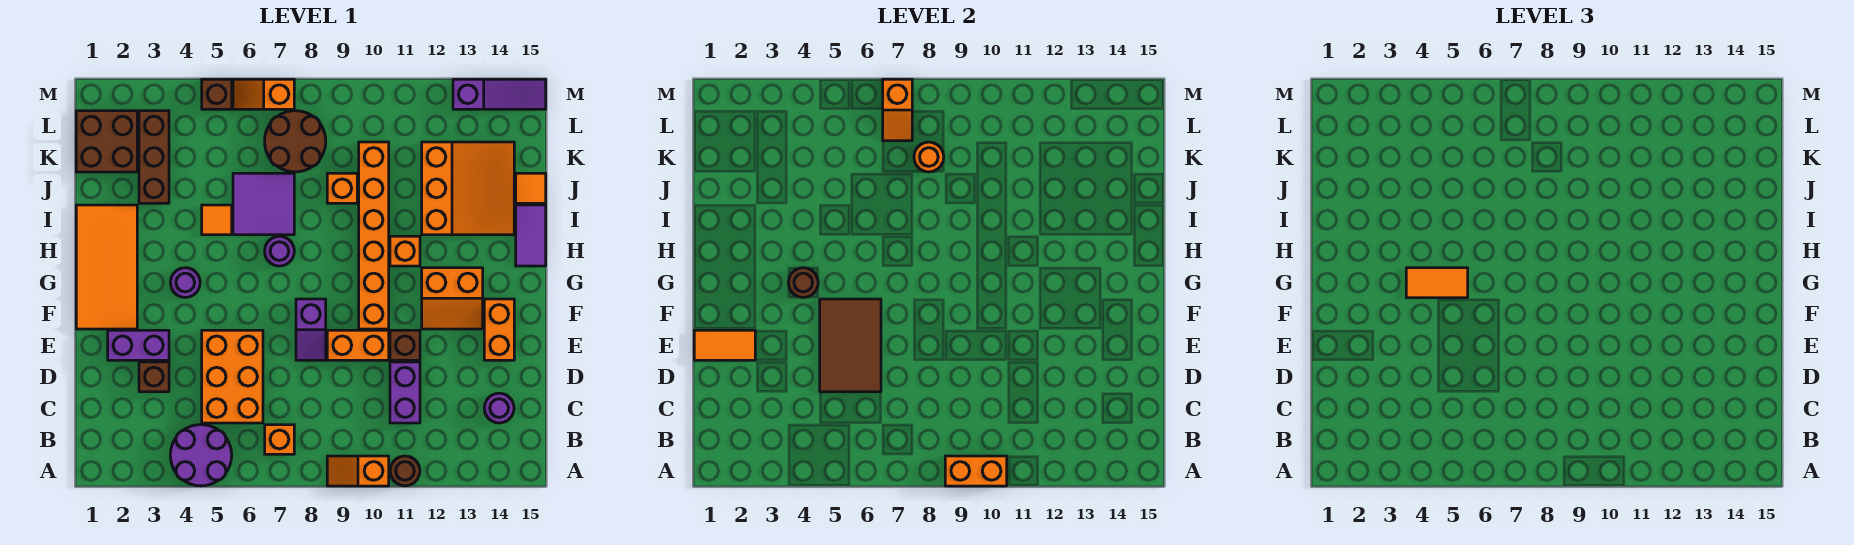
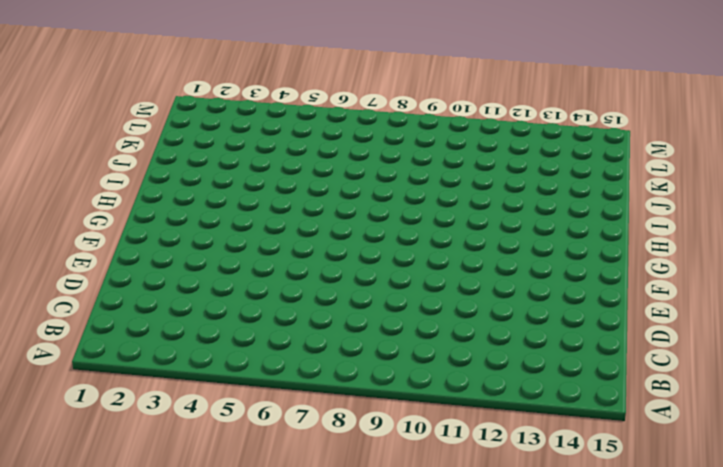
none -> purple round brick A4:B5 level 1
none -> orange slope A9:A10 level 1 top 10
none -> brown round brick A11 level 1
none -> orange brick B7 level 1

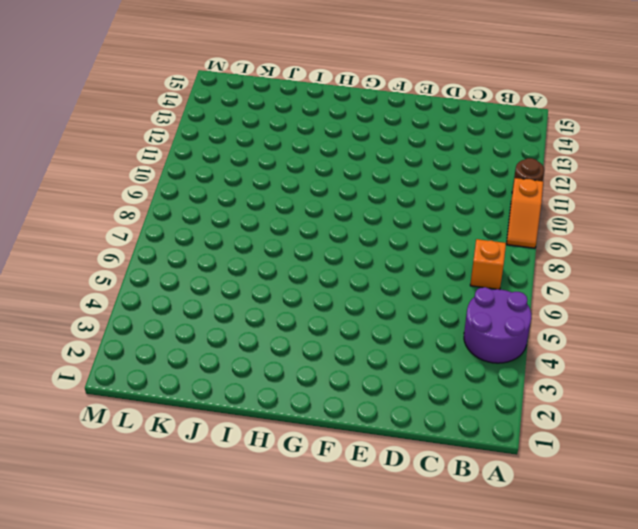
none -> orange brick C5:E6 level 1
none -> purple brick C11:D11 level 1
none -> purple round brick C14 level 1
none -> brown brick D3 level 1

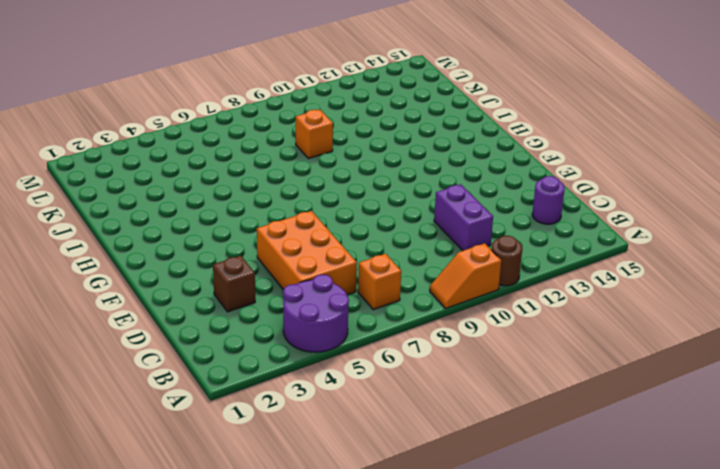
none -> purple brick E2:E3 level 1
none -> purple slope E8:F8 level 1 top F
none -> orange brick E9:E10 level 1
none -> brown brick E11 level 1

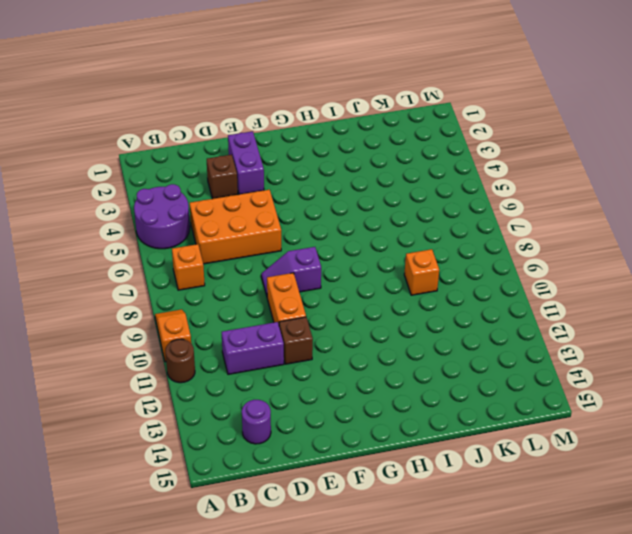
none -> orange brick E14:F14 level 1
none -> orange tile F1:I2 level 1
none -> orange brick F10:K10 level 1
none -> orange slope F12:G13 level 1 top G

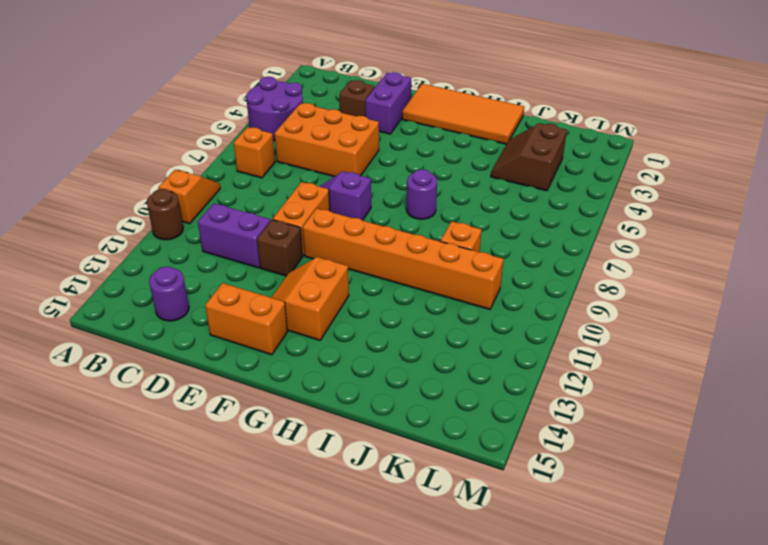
brown slope J3:K4 level 1 top K -> brown brick J3:L3 level 1
none -> purple round brick G4 level 1
none -> orange brick H11 level 1
none -> purple tile H15:I15 level 1
none -> orange tile I5 level 1

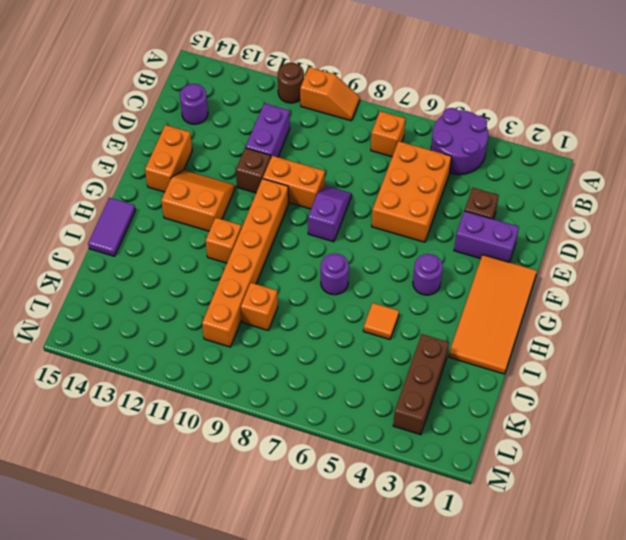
none -> purple tile I6:J7 level 1
none -> orange slope I12:K14 level 1 top 12
none -> orange tile J15 level 1
none -> brown brick K1:L2 level 1

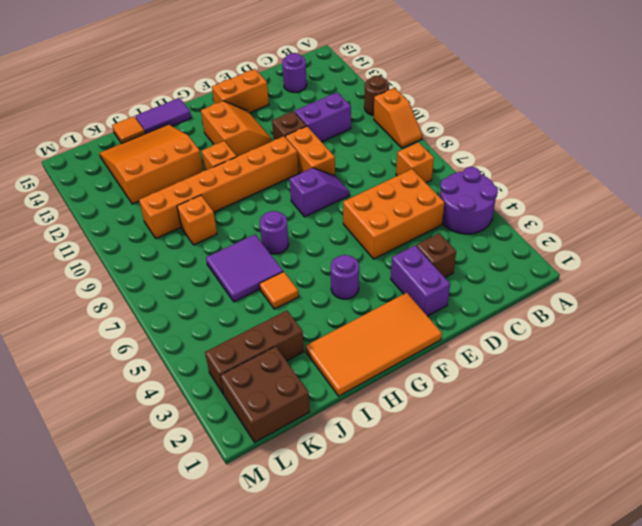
none -> brown round brick K7:L8 level 1
none -> brown brick M5 level 1
none -> orange slope M6:M7 level 1 top 7
none -> purple slope M13:M15 level 1 top 13

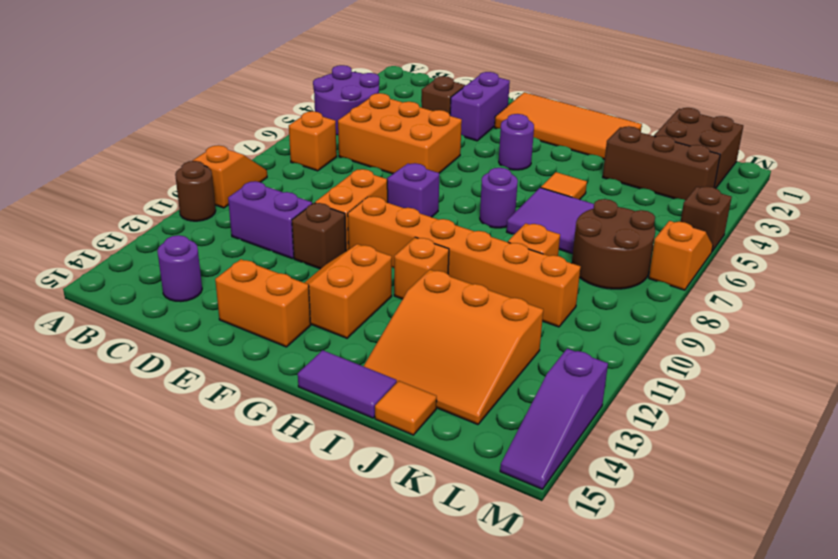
none -> orange brick A9:A10 level 2
none -> brown tile D5:F6 level 2
none -> orange tile E1:E2 level 2
none -> brown round brick G4 level 2

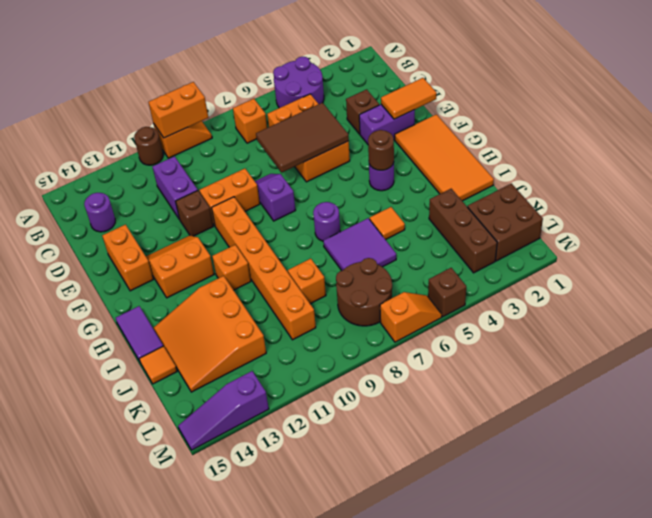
brown tile D5:E7 level 2 -> brown tile D5:F6 level 2
none -> orange round brick K8 level 2
none -> orange slope L7:M7 level 2 top M
none -> orange tile G4:G5 level 3

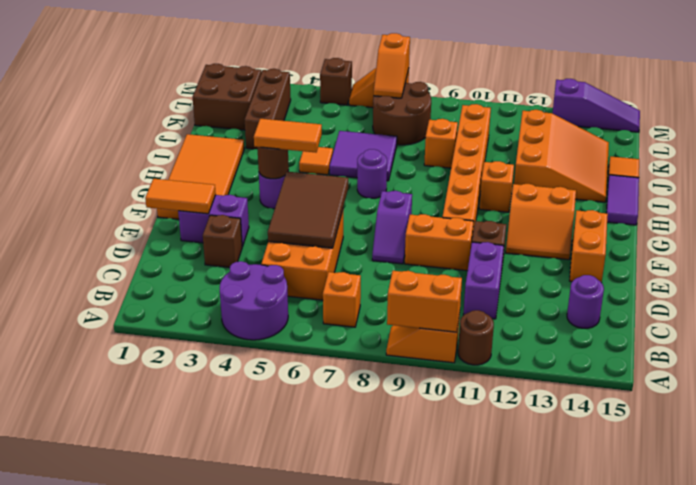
none -> orange round brick K8 level 2

